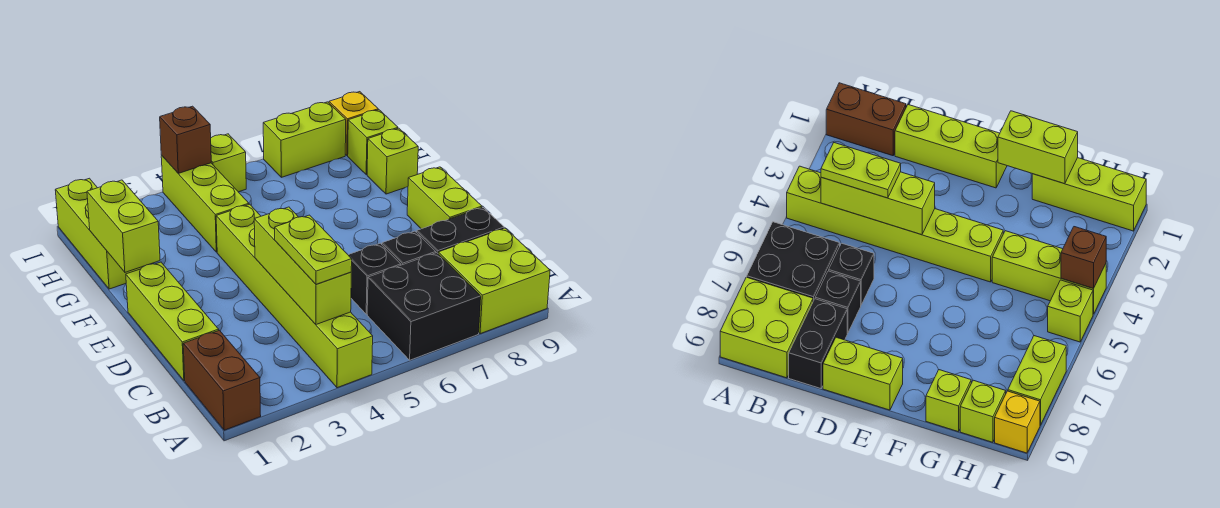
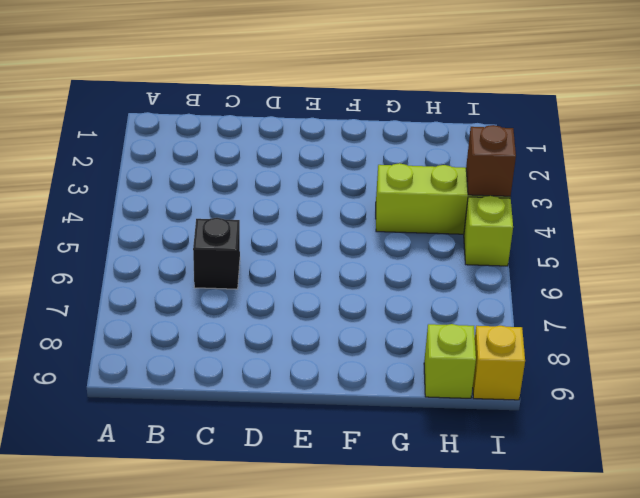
none -> brown brick A1:B1 level 1
none -> lime brick A4:F4 level 1
none -> black brick A6:B7 level 1

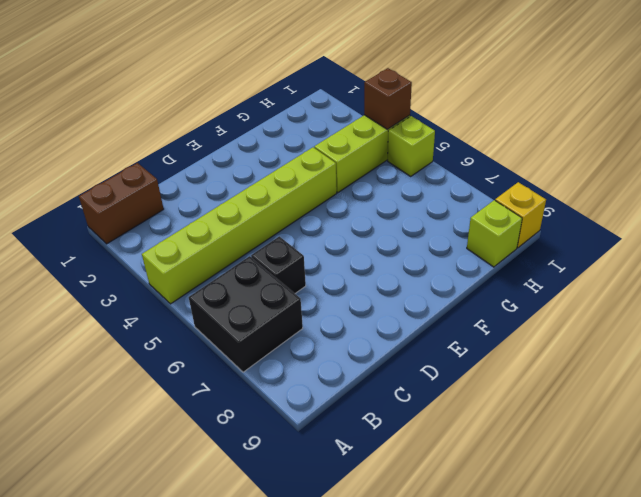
none -> lime brick A8:B9 level 1
none -> lime brick C1:E1 level 1
none -> black brick C7 level 1

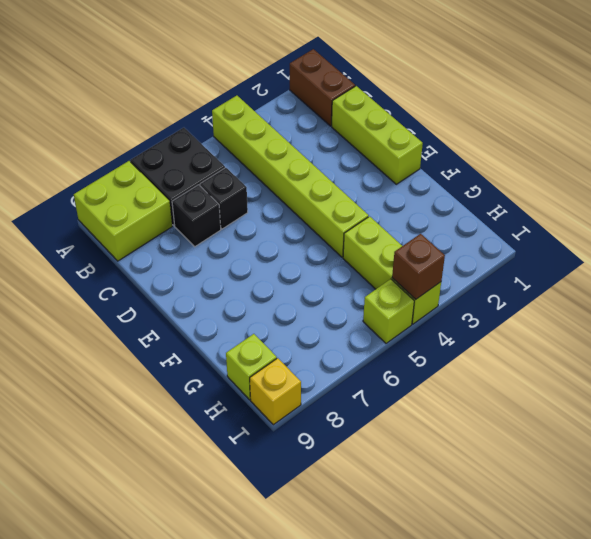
none -> black brick C8:C9 level 1
none -> lime brick D9:E9 level 1
none -> lime brick G1:I1 level 1

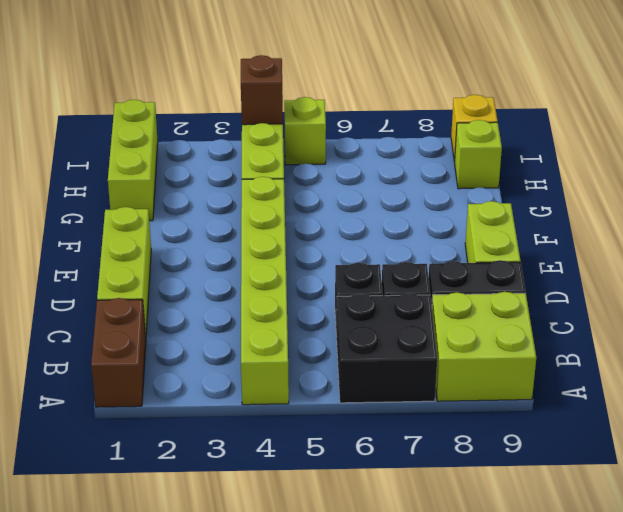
none -> lime brick G9 level 1
none -> lime brick I7:I8 level 1
none -> lime brick B4:D4 level 2

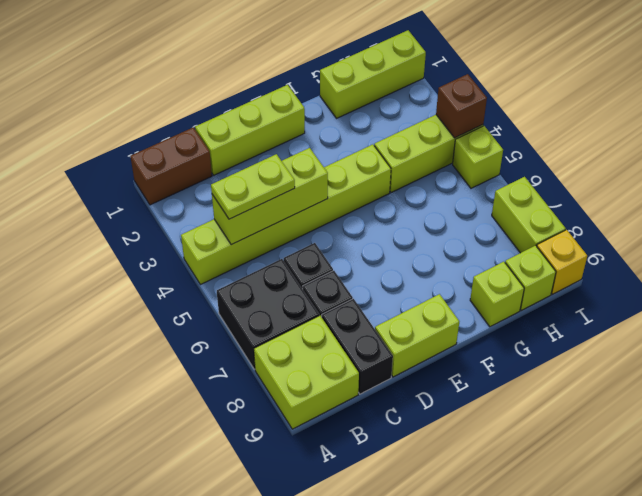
none -> lime brick F1:G1 level 2

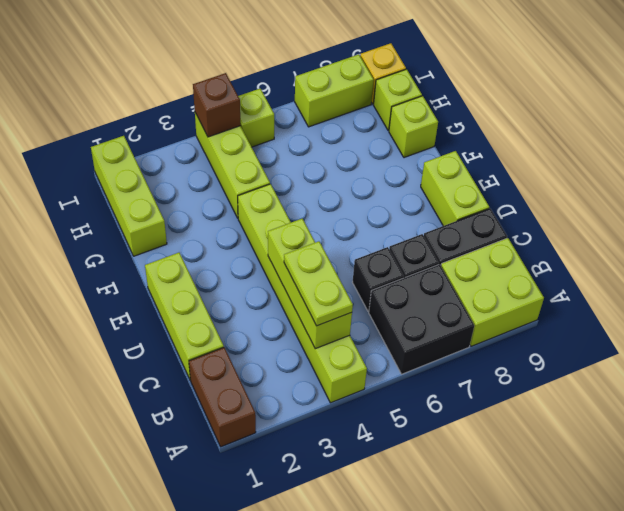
none -> lime brick F1:G1 level 2

